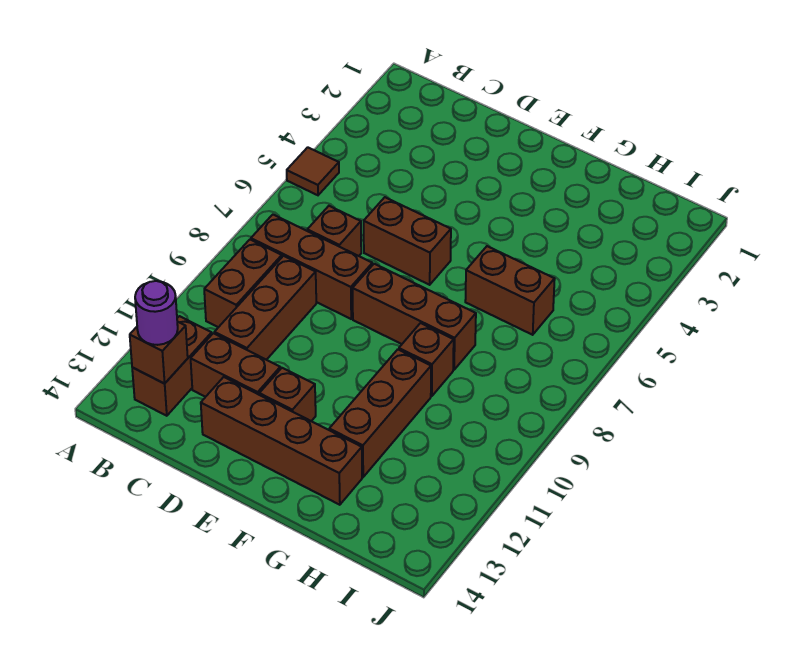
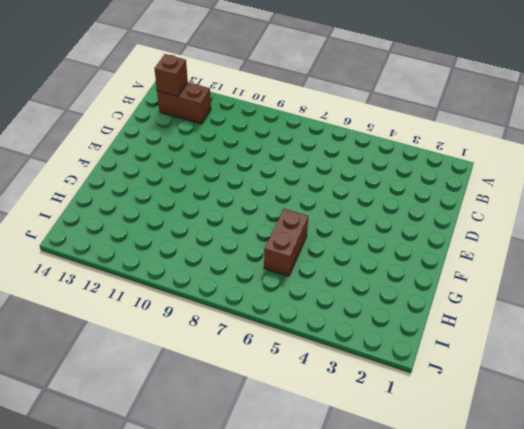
none -> brown tile A5 level 1
none -> brown brick B8:D8 level 1
none -> brown brick B9:B10 level 1

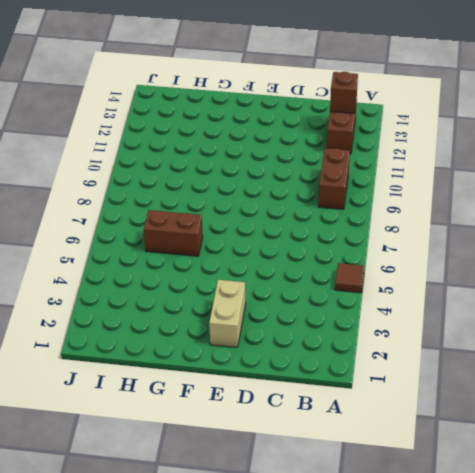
tan brick E2:E3 level 1 -> none
none -> brown brick B8:D8 level 1
none -> brown brick C7 level 1
none -> brown brick C9:C11 level 1

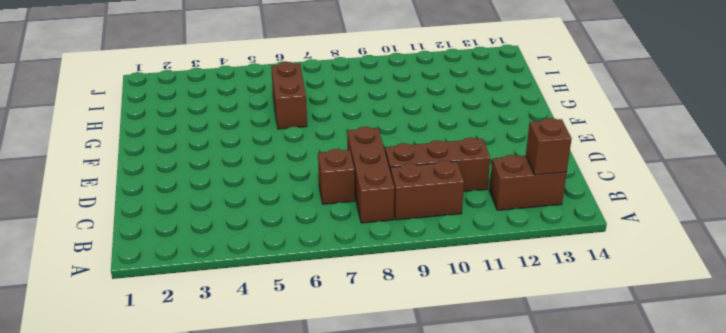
none -> brown tile A5 level 1
none -> brown brick C12:D12 level 1
none -> brown brick D6:E6 level 1

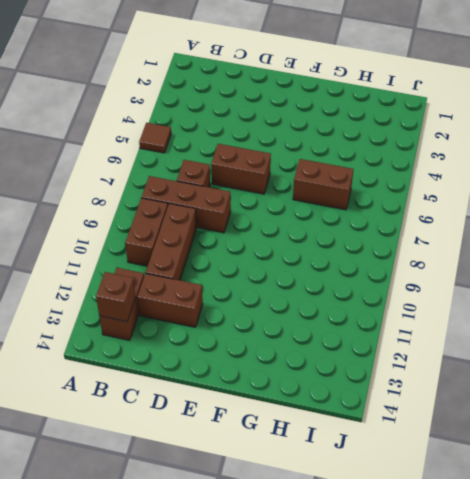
none -> brown brick D13:G13 level 1
none -> brown brick E8:G8 level 1
none -> brown brick E12 level 1

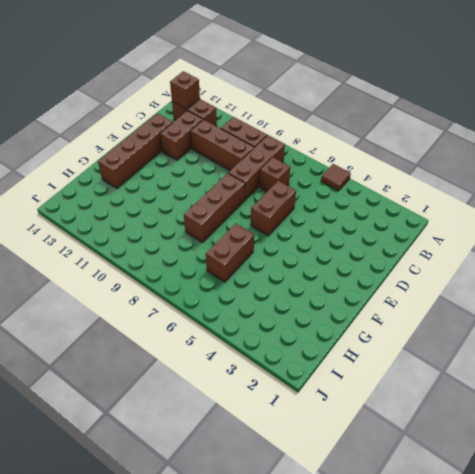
none -> brown brick E12 level 1
none -> brown brick G9 level 1
none -> brown brick G10:G12 level 1

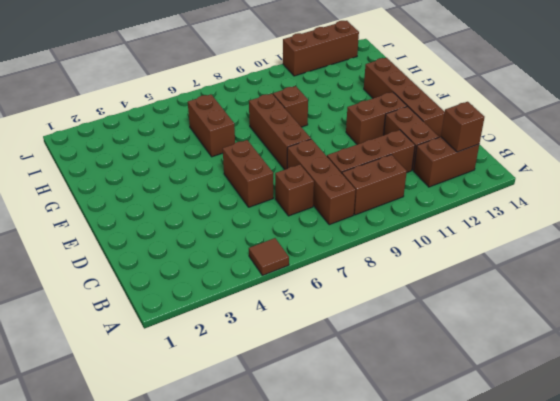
brown brick E11:E12 level 1 -> brown brick E12 level 1
brown brick J11:J13 level 1 -> brown brick G10:G12 level 1
none -> purple round brick B13 level 3

